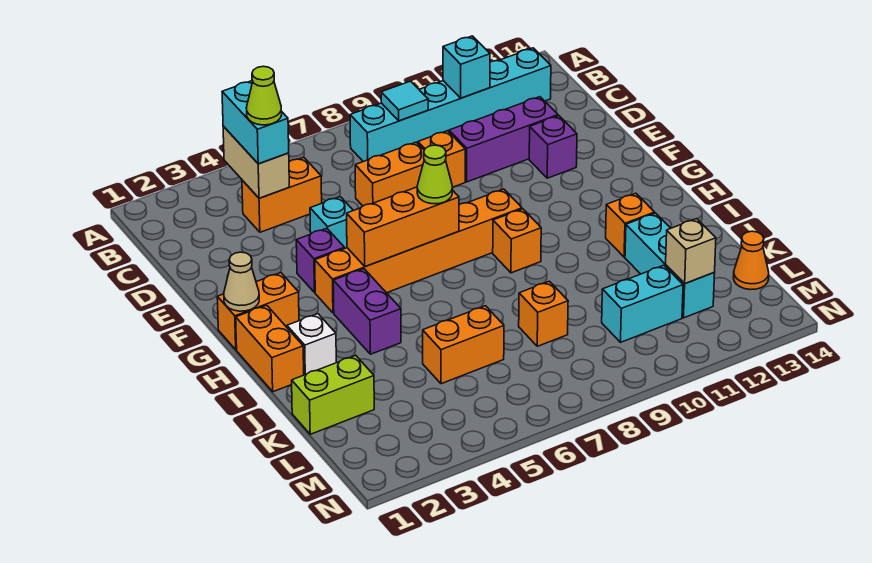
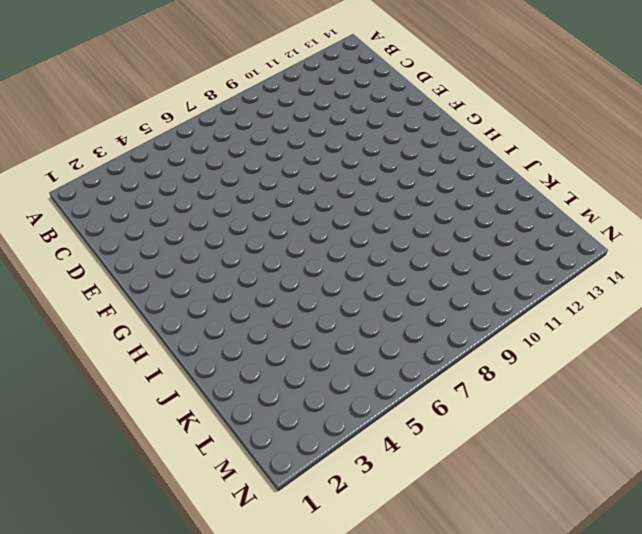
none -> cyan brick B8:B13 level 1
none -> orange brick C4:C5 level 1
none -> orange brick D7:D8 level 1
none -> orange brick D9 level 1

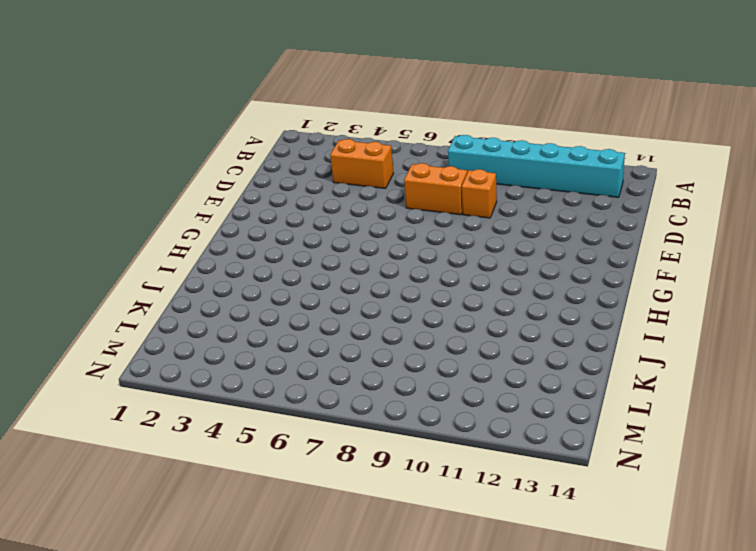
none -> purple brick D10:D12 level 1
none -> cyan brick E5 level 1
none -> purple brick E12 level 1
none -> purple brick F4 level 1

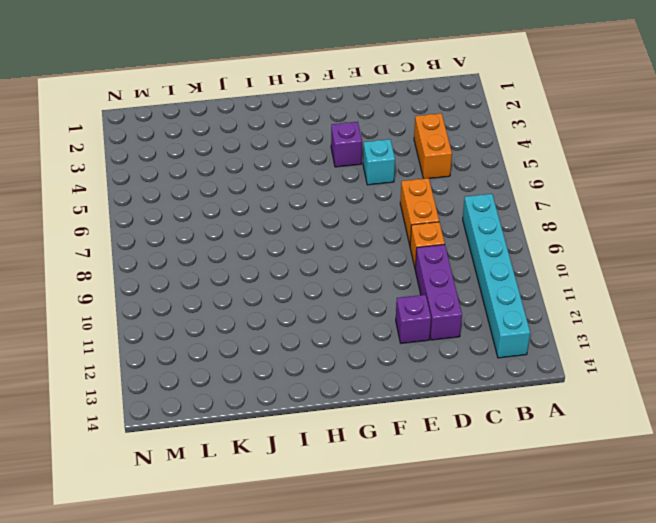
none -> orange brick G1:G2 level 1
none -> orange brick G4:G9 level 1
none -> orange brick H1:I1 level 1
none -> purple brick H4:I4 level 1

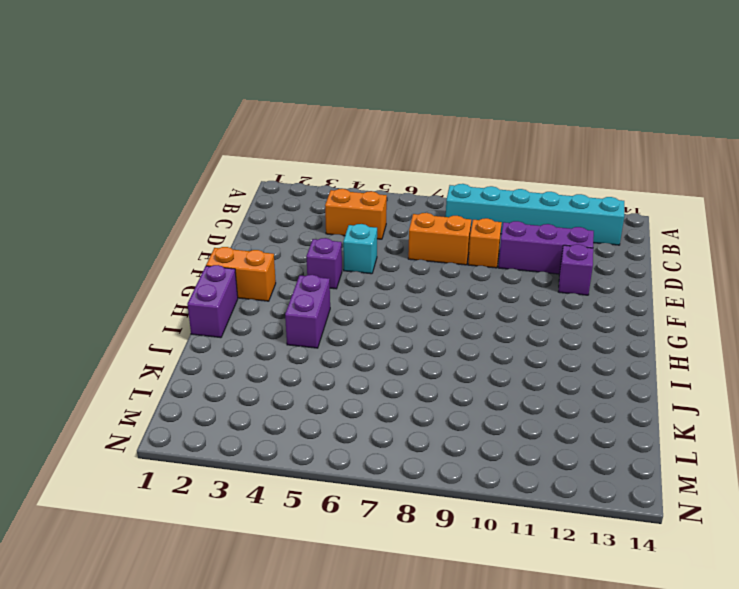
purple brick H1:I1 level 1 -> orange brick H1:I1 level 1
none -> orange brick G4:G9 level 1
none -> orange brick H9 level 1
none -> white brick I2 level 1
none -> orange brick I12 level 1

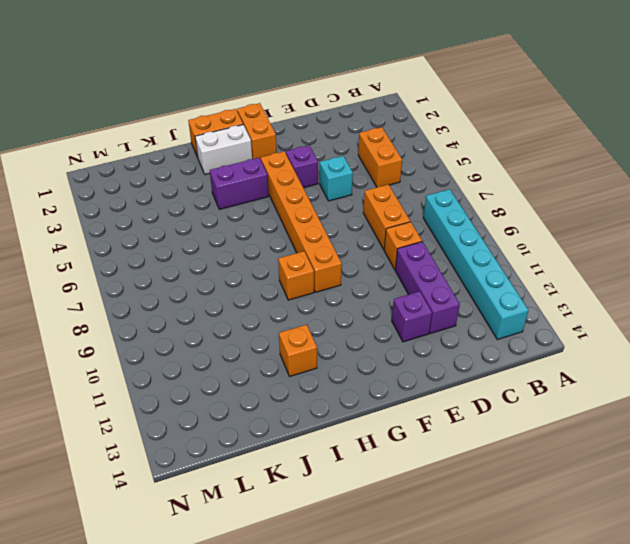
white brick H2:I2 level 1 -> white brick I2 level 1
none -> cyan brick J12:L12 level 1
none -> lime brick K1:K2 level 1
none -> orange brick K5:K6 level 1
none -> orange brick K8 level 1

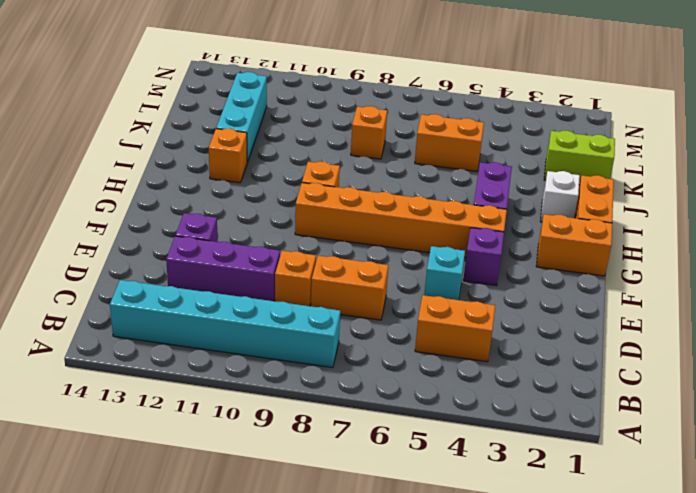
none -> cyan brick L10:L11 level 1
none -> orange cone L14 level 1
none -> tan brick B4:C4 level 2
none -> cyan tile B9 level 2

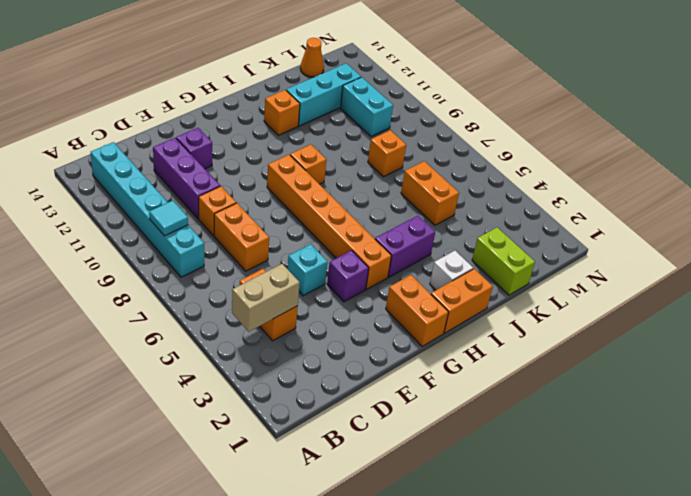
none -> cyan brick B11 level 2
none -> tan cone G1 level 2
none -> orange brick G5:G7 level 2
none -> tan brick L12 level 2

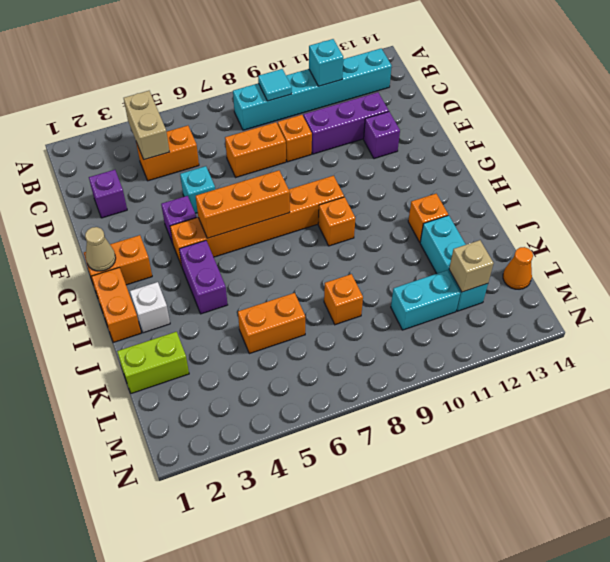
purple brick D2 level 1 -> none
none -> cyan brick B4:C4 level 3
none -> lime cone G7 level 3
none -> lime cone C4 level 4

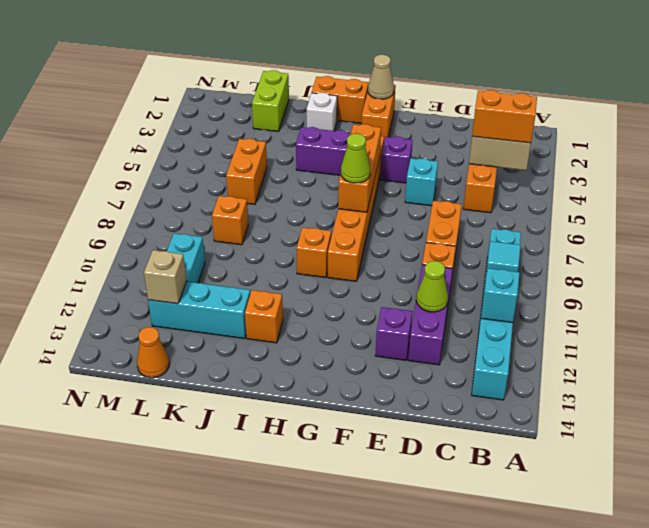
orange brick B4:C4 level 3 -> cyan brick B4:C4 level 3
lime cone D11 level 2 -> lime cone C4 level 4

